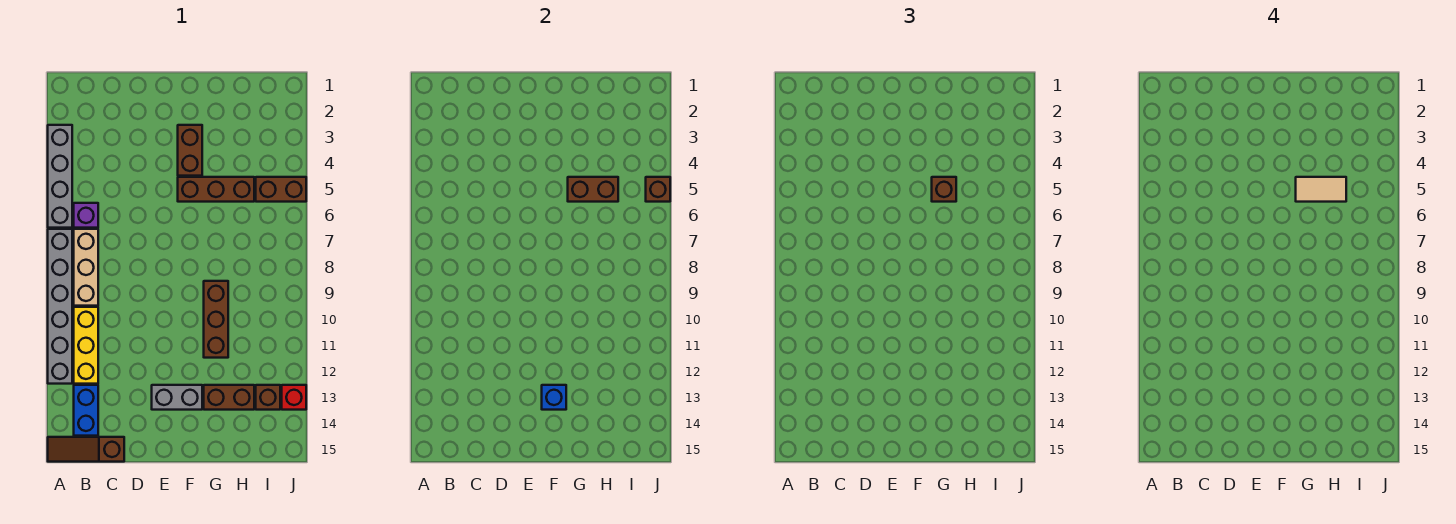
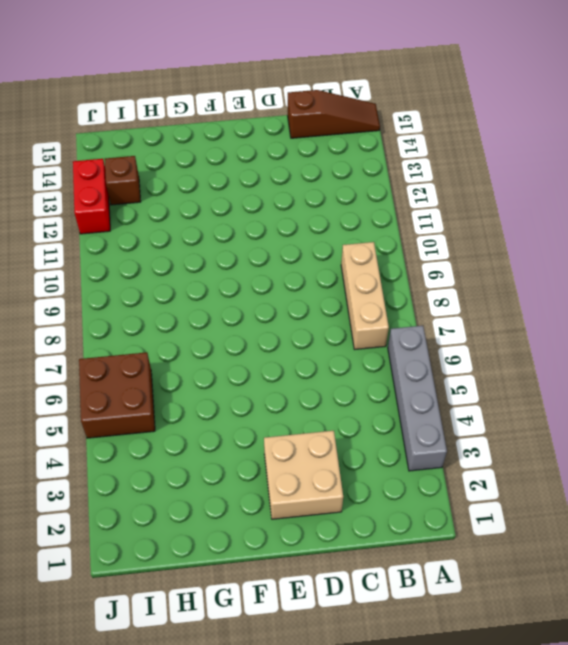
tan brick D2:E3 level 1 -> none
brown brick I5:J6 level 1 -> brown brick I5:J5 level 1
red brick J12:J13 level 1 -> red brick J13 level 1
none -> grey brick A7:A12 level 1
none -> purple brick B6 level 1
none -> yellow brick B10:B12 level 1

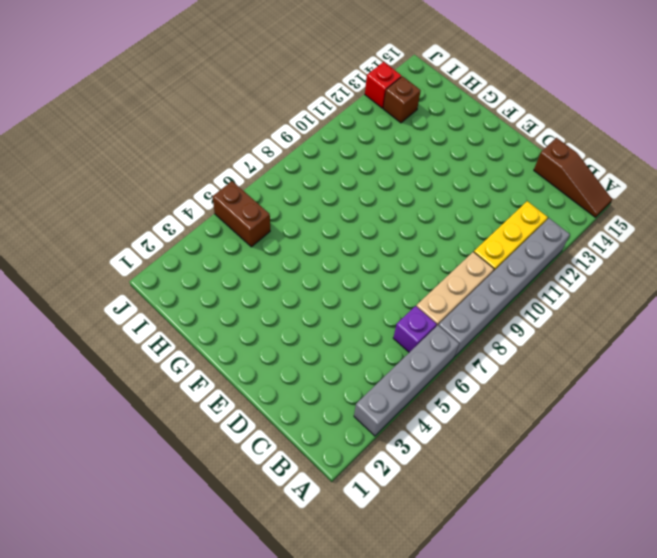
none -> blue brick B13:B14 level 1
none -> grey brick E13:F13 level 1
none -> brown brick F3:F4 level 1

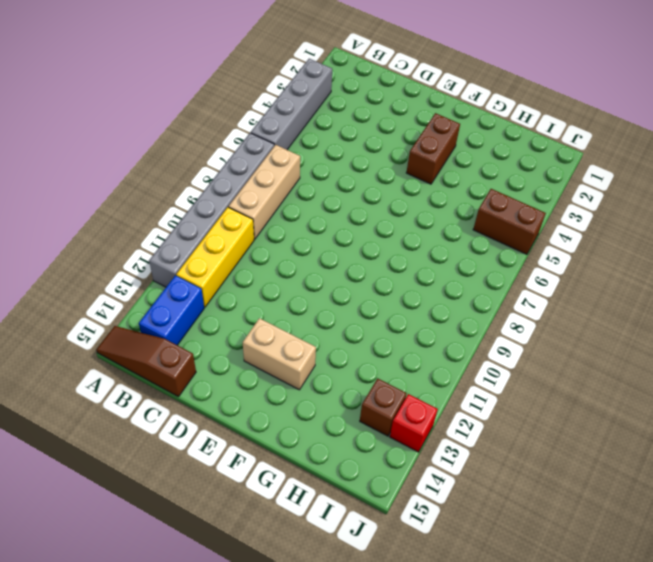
tan brick E13:F13 level 1 -> grey brick E13:F13 level 1
none -> purple brick B6 level 1
none -> brown brick F5:H5 level 1
none -> brown brick G9:G11 level 1

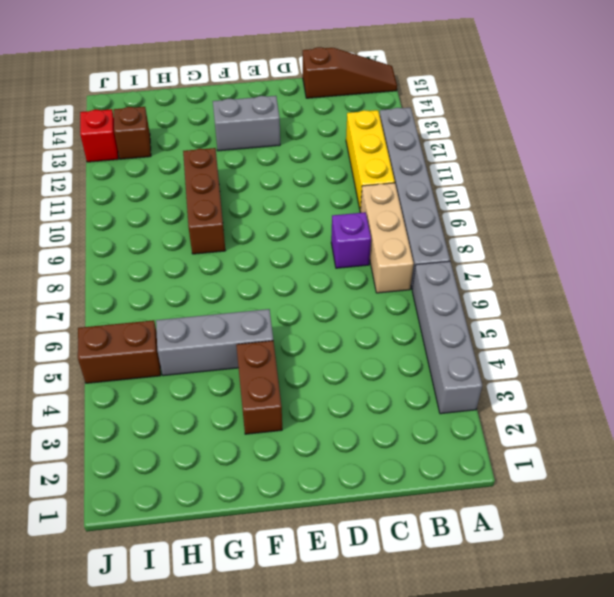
purple brick C8 level 1 -> purple brick B6 level 1
grey brick F5:H5 level 1 -> brown brick F5:H5 level 1
none -> blue brick B13:B14 level 1
none -> brown brick G13:H13 level 1
none -> blue brick F13 level 2

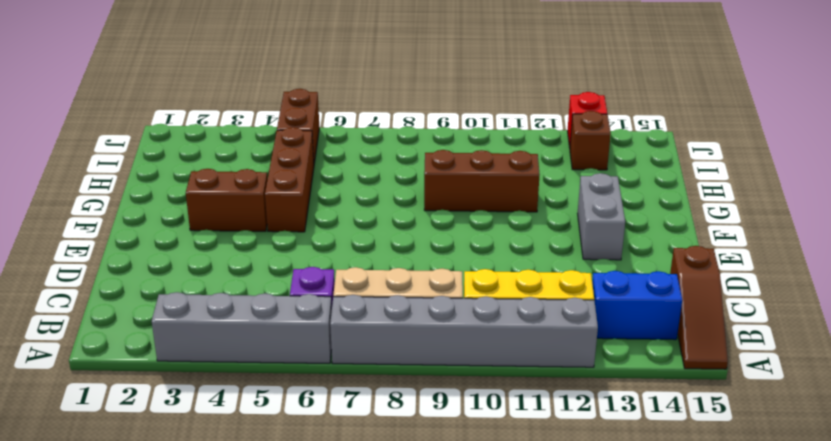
none -> brown brick G13:H13 level 1
none -> blue brick F13 level 2
none -> brown brick G5:H5 level 2

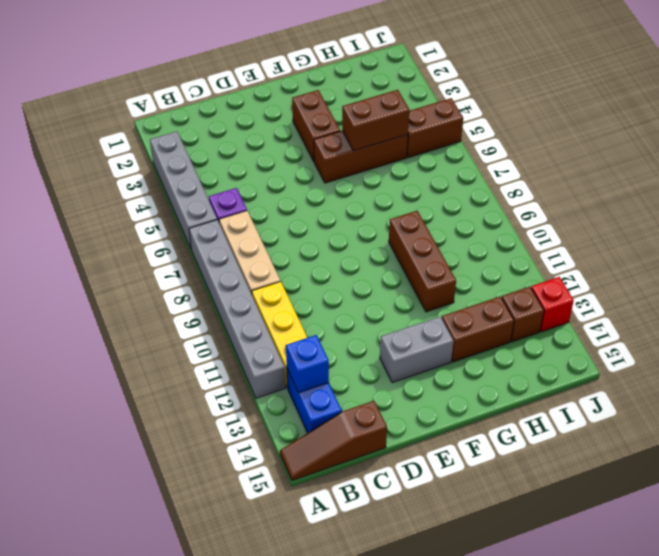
blue brick B13 level 2 -> blue brick F13 level 2
none -> brown brick J5 level 2
none -> brown brick G5 level 3
none -> tan tile G5:H5 level 4

